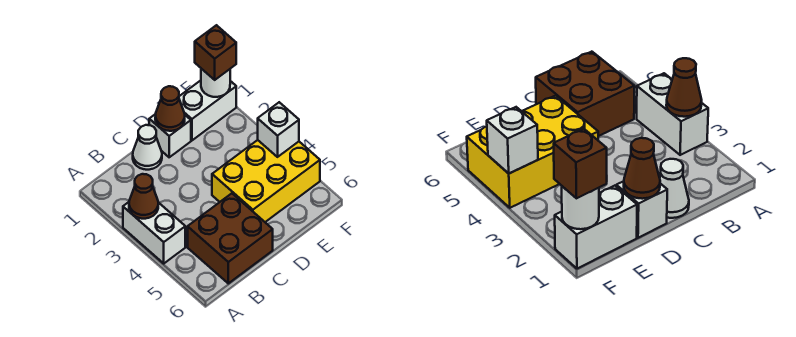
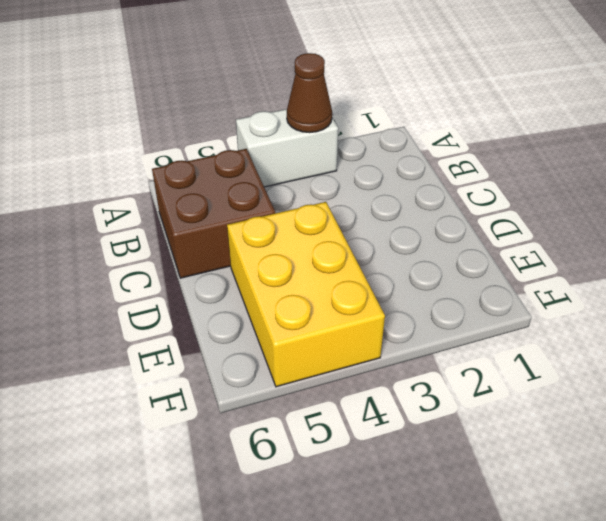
none -> white cone C1 level 1
none -> white brick D1 level 1

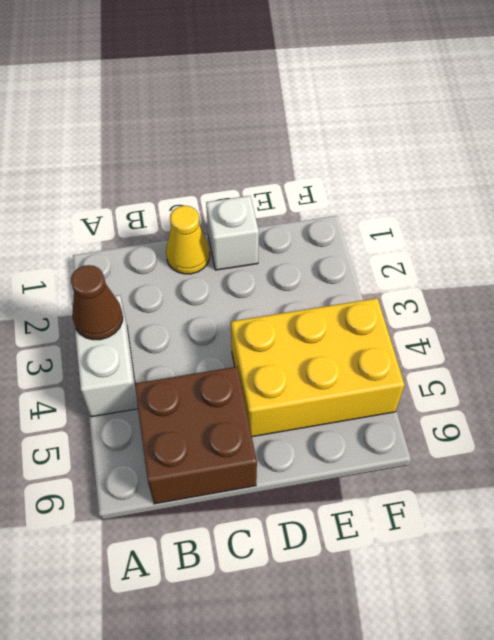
yellow cone C1 level 1 -> white cone C1 level 1
none -> white brick E1:F1 level 1
none -> brown cone D1 level 2

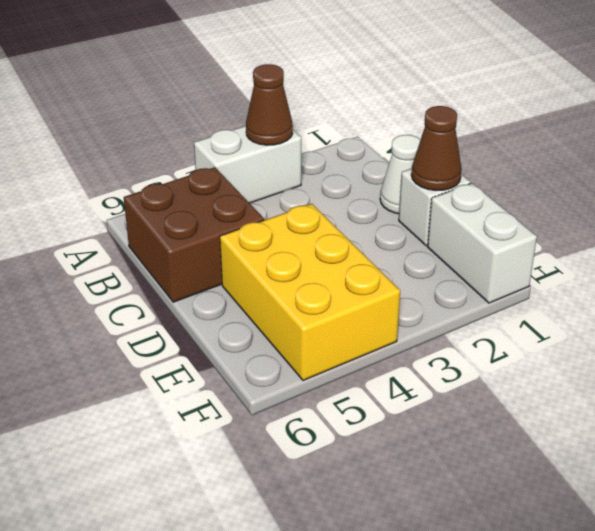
none -> white round brick F1 level 2
none -> white brick F4 level 2

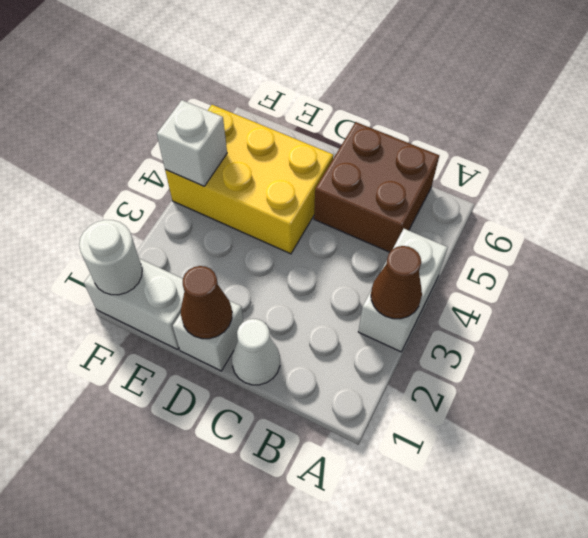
none -> brown brick F1 level 3

